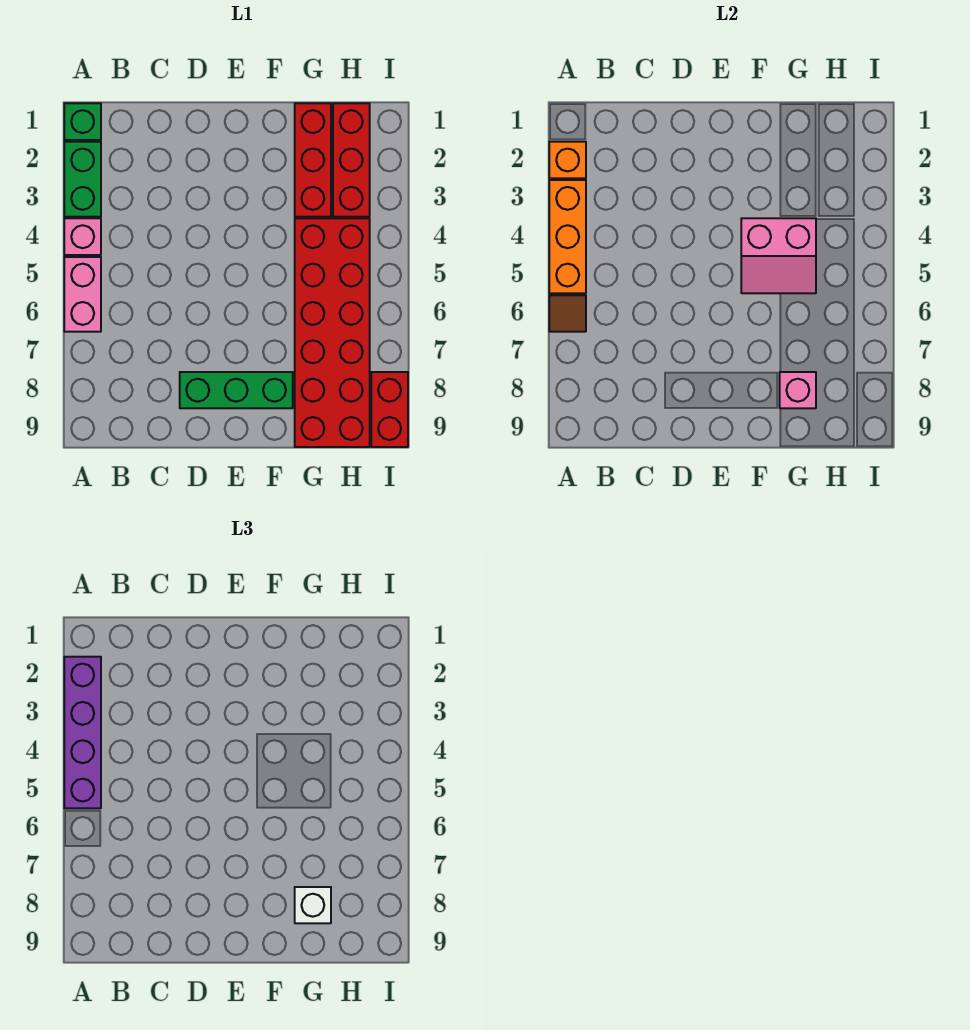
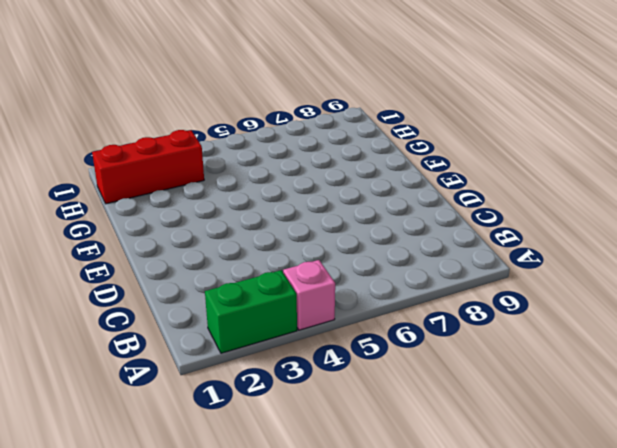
none -> green brick A1 level 1
none -> pink brick A5:A6 level 1
none -> green brick D8:F8 level 1

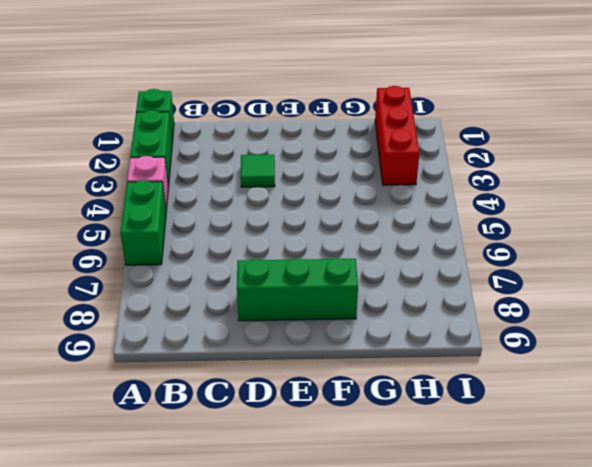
green brick A5:A6 level 1 -> pink brick A5:A6 level 1
green tile D3 level 1 -> none
none -> red brick G1:G3 level 1
none -> red brick G4:H9 level 1
none -> red brick I8:I9 level 1

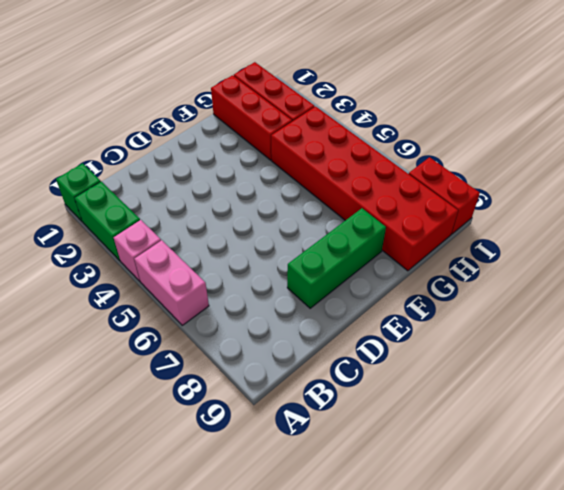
none -> orange brick A2 level 2
none -> orange brick A3:A5 level 2
none -> brown tile A6 level 2

